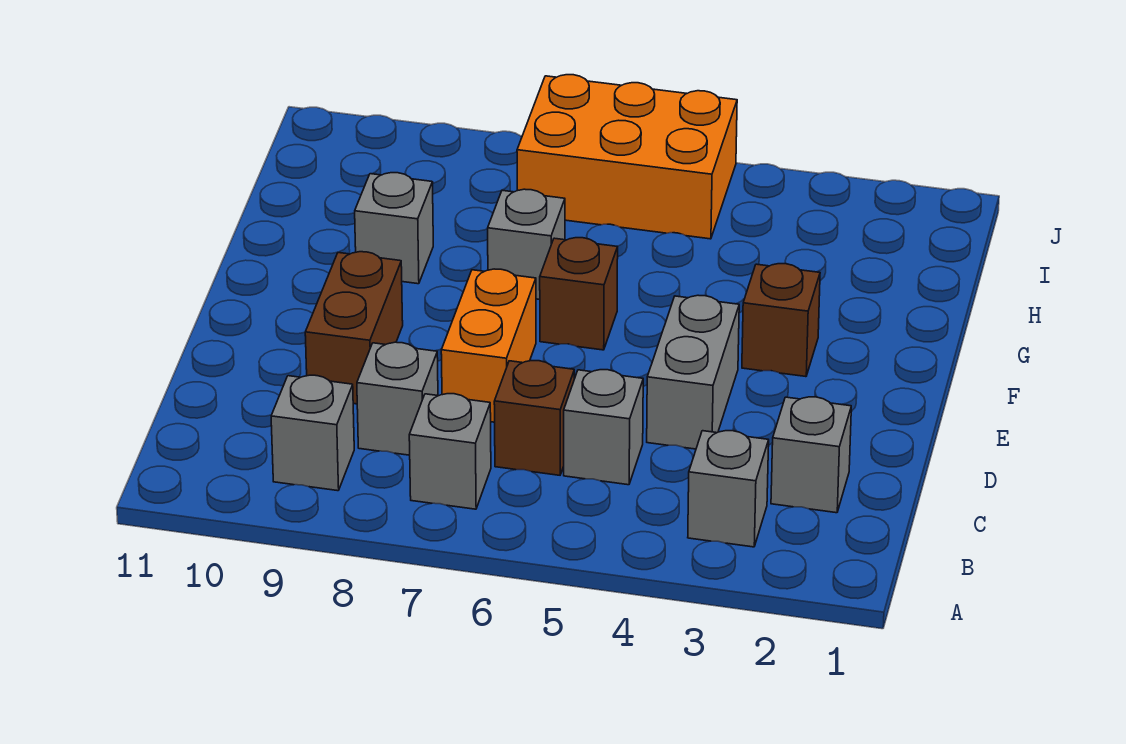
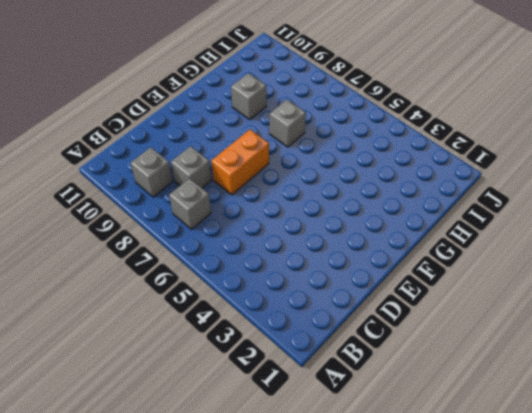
none -> grey brick B3 level 1
none -> grey brick C2 level 1
none -> grey brick C5 level 1

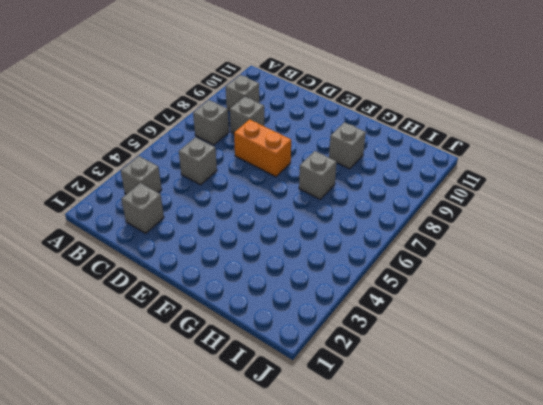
none -> brown brick C6 level 1
none -> grey brick D4:E4 level 1
none -> brown brick D9:E9 level 1

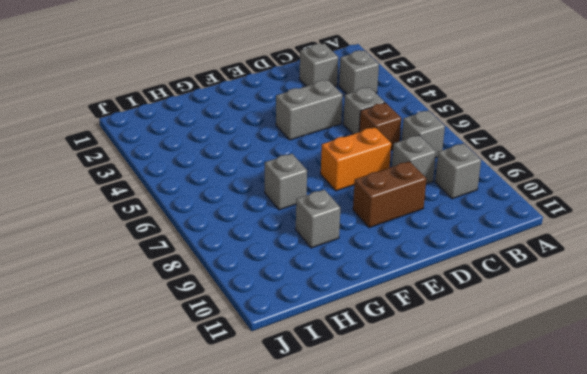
none -> brown brick F3 level 1
none -> brown brick F6 level 1
none -> orange brick I5:J7 level 1

